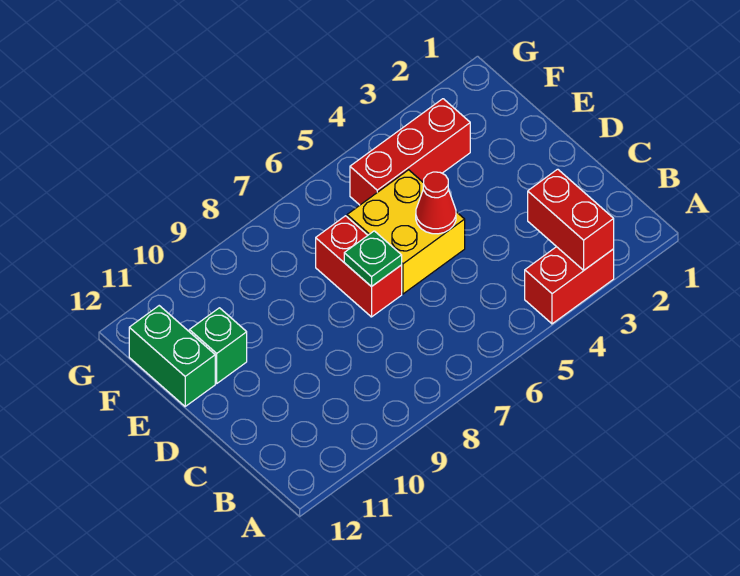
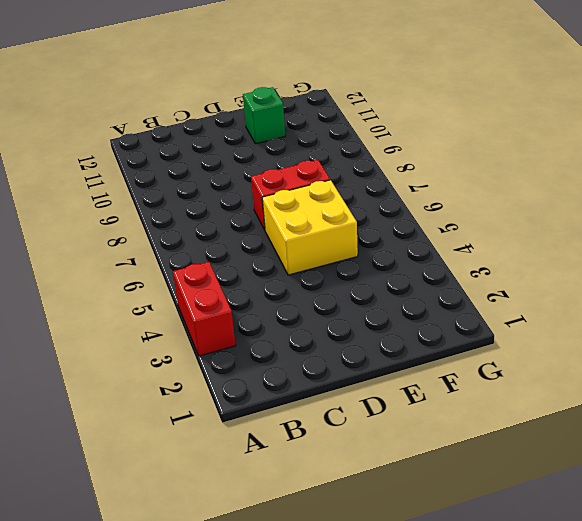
none -> green brick E12:F12 level 1
none -> red brick F3:F5 level 1

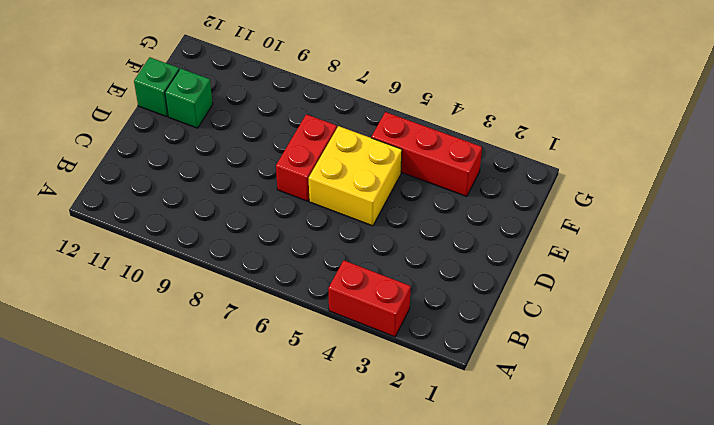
green brick E12 level 1 -> green brick E12:F12 level 1
none -> red brick A3:B3 level 2
none -> red cone D5 level 2

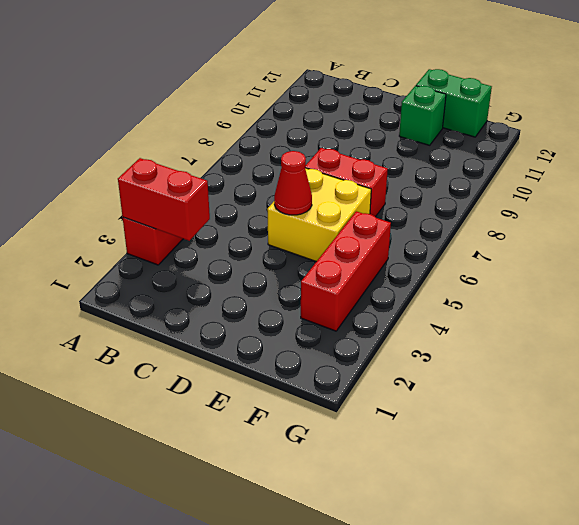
none -> green plate D7 level 2

